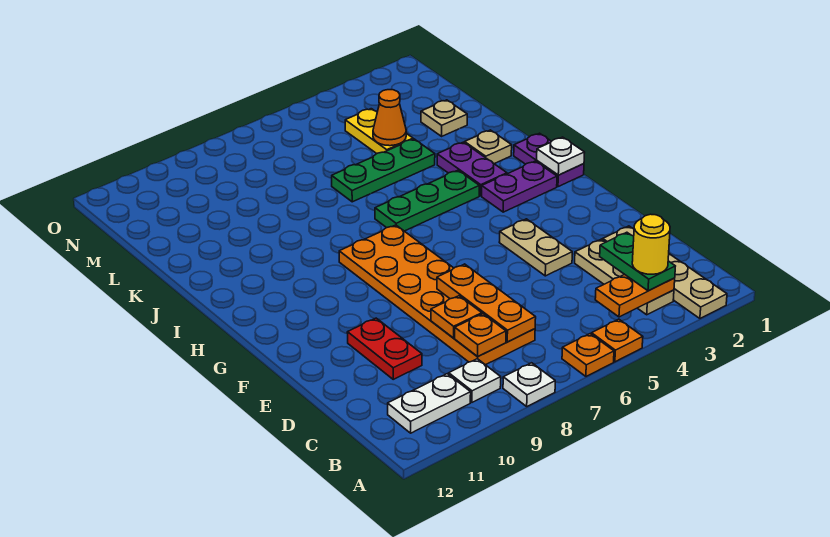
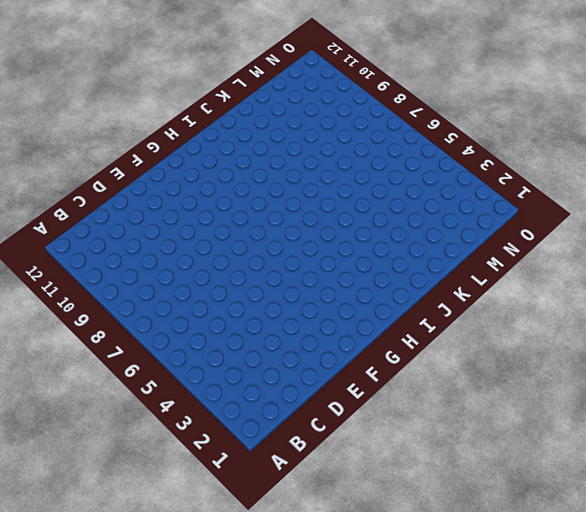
none -> tan plate A2:D2 level 1
none -> orange plate A5 level 1
none -> orange plate A6 level 1

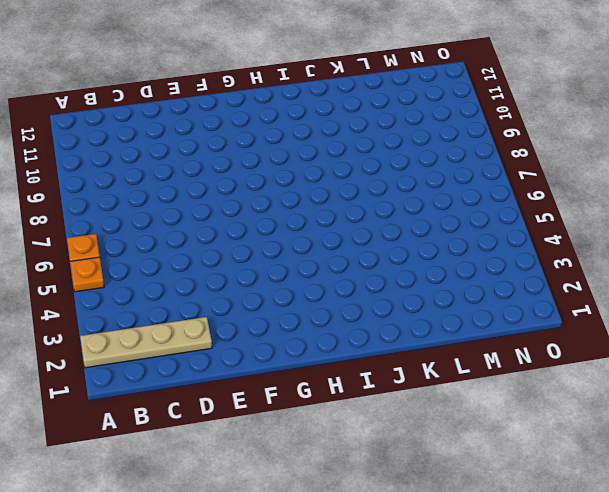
none -> white plate A8 level 1
none -> tan plate B3:D3 level 1
none -> white plate B9 level 1

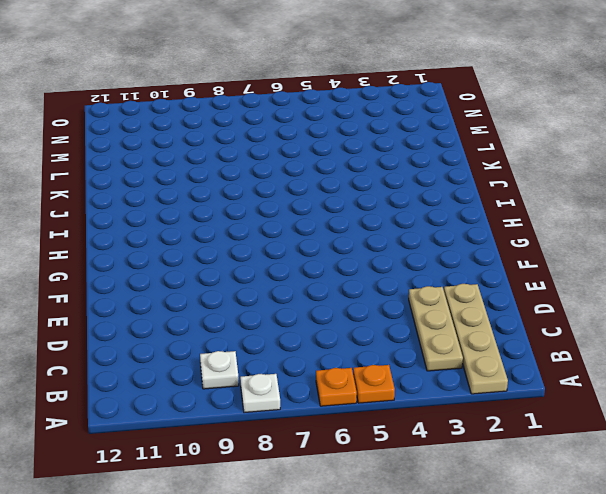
none -> white plate B10:B11 level 1
none -> orange plate C7:H8 level 1
none -> red plate D10:E10 level 1

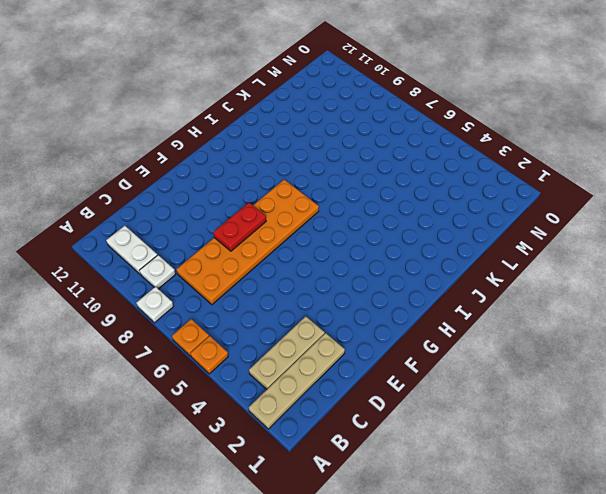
red plate E8:F8 level 2 -> red plate D10:E10 level 1
none -> tan plate E4:F4 level 1
none -> purple plate H1:I1 level 1
none -> purple plate H2:H3 level 1

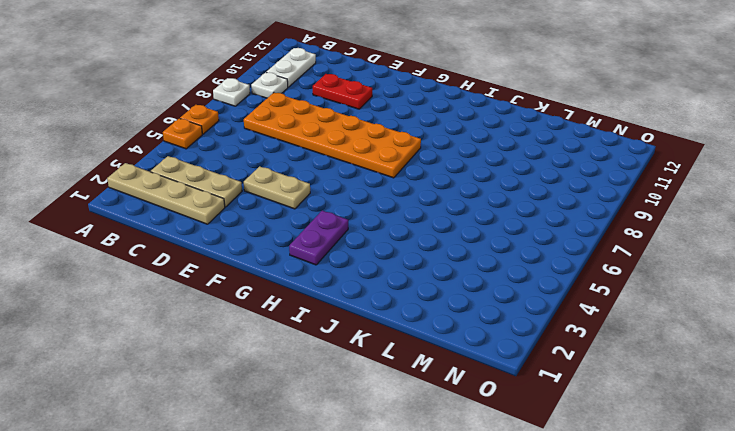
none -> purple plate H1:I1 level 1
none -> purple plate I3:J3 level 1
none -> green plate I4:I6 level 1

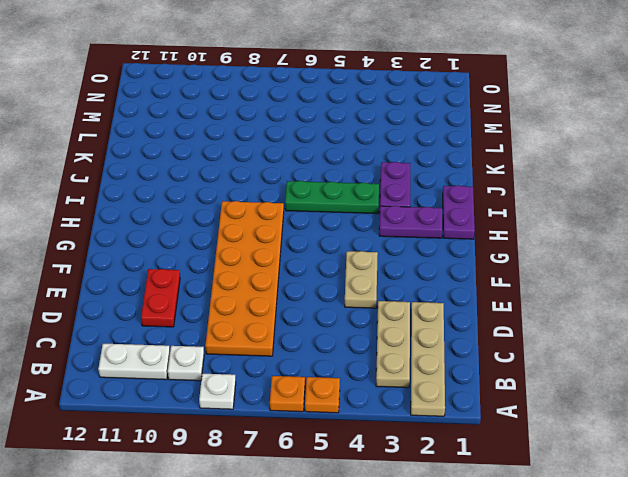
none -> tan plate J2 level 1
none -> green plate K4:K6 level 1
none -> tan plate L2 level 1

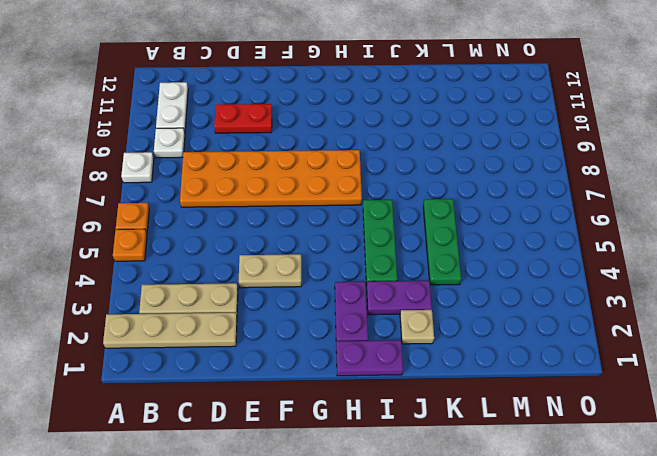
none -> tan plate L2 level 1
none -> yellow plate L4:M4 level 1
none -> orange plate B3:B4 level 2

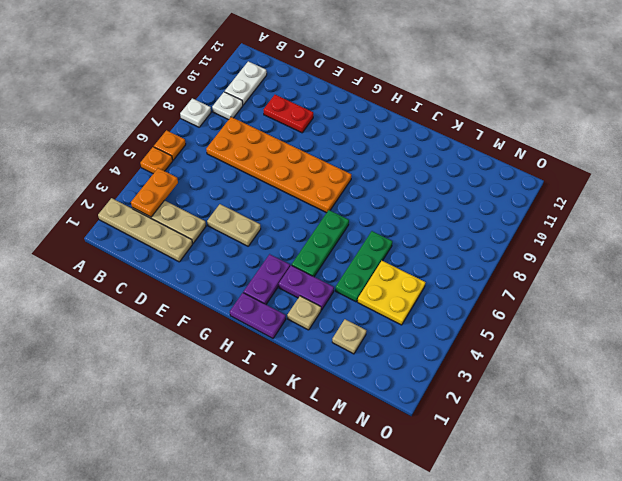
yellow plate L4:M5 level 1 -> yellow plate L4:M4 level 1
none -> orange plate C7:E7 level 2
none -> orange plate C8 level 2
none -> orange plate D8 level 2

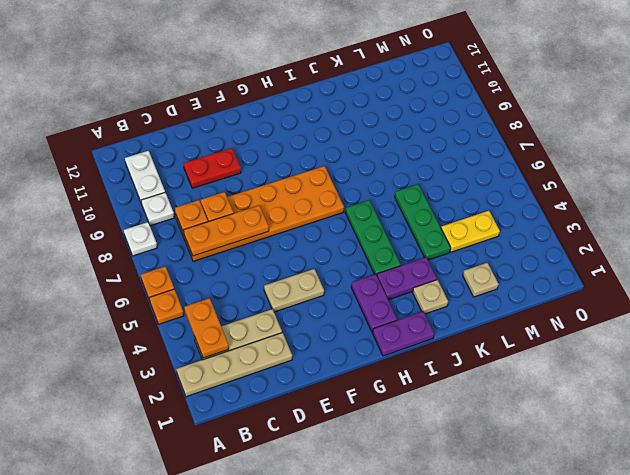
none -> white plate H1 level 2
none -> orange cone L4 level 2
none -> green plate B3:C3 level 3

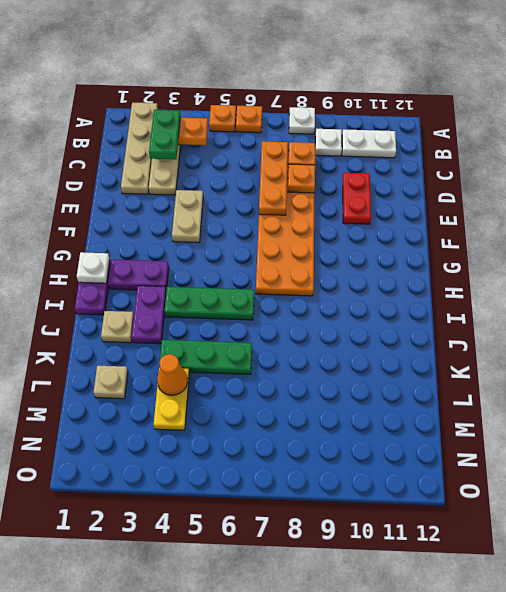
none -> yellow round brick B3 level 4

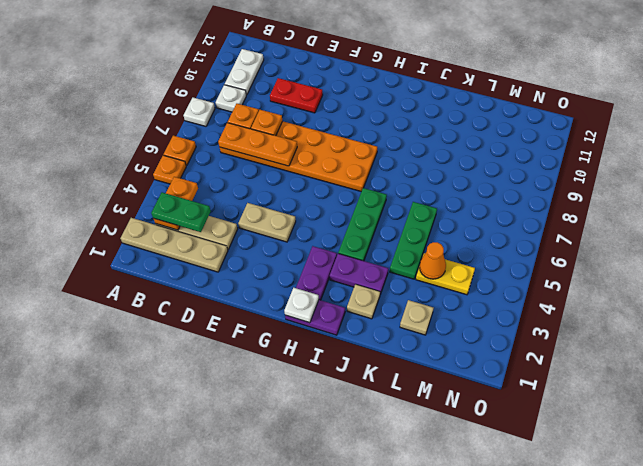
none -> yellow round brick B3 level 4

